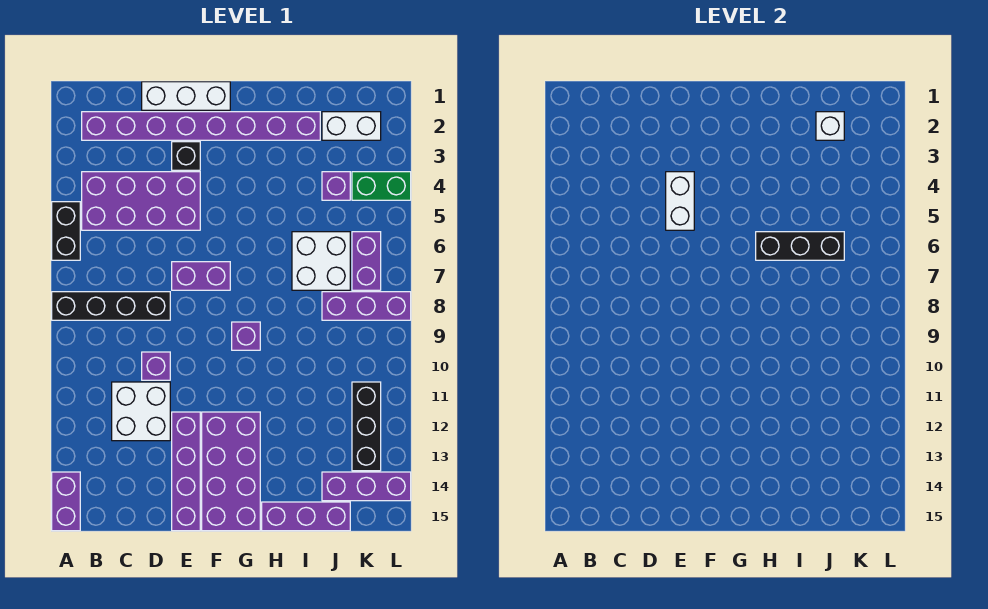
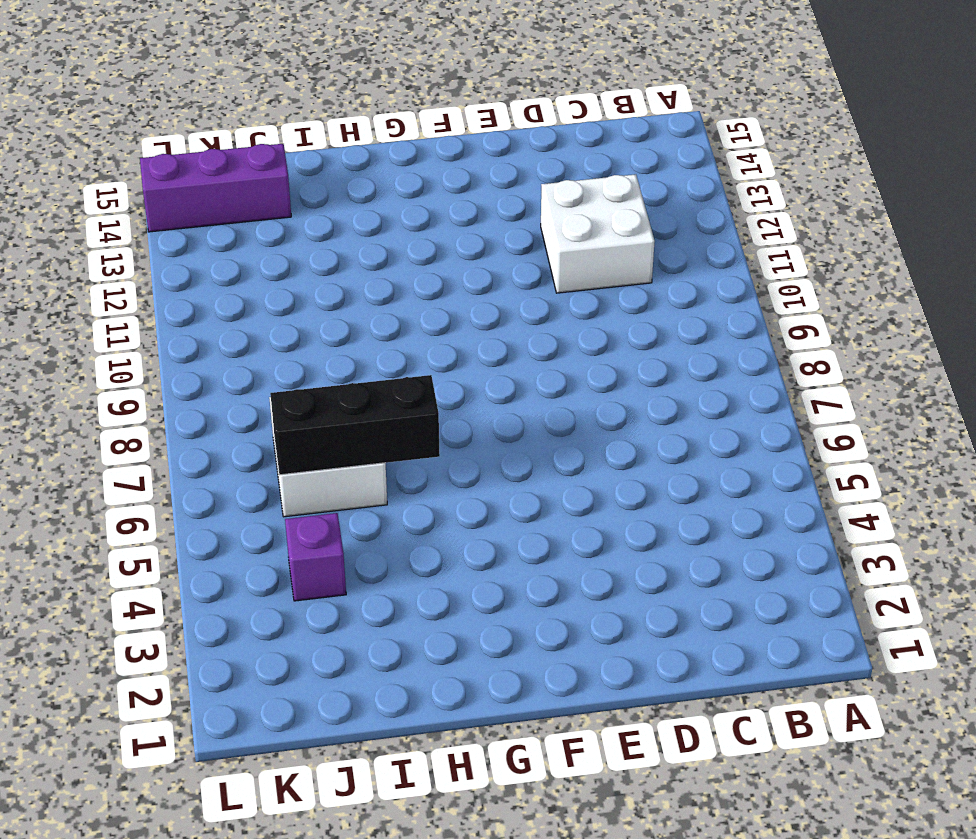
none -> black brick A5:A6 level 1
none -> black brick A8:D8 level 1
none -> purple brick A14:A15 level 1

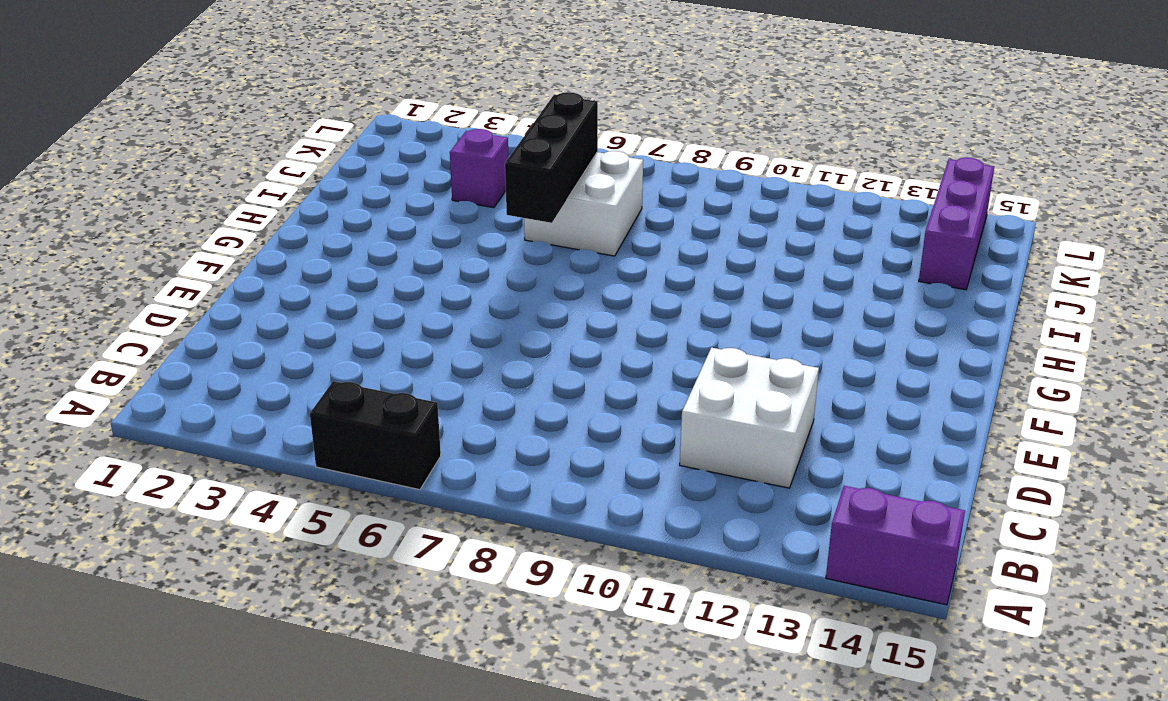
none -> black brick A8:D8 level 1
none -> purple brick B2:I2 level 1
none -> purple brick B4:E5 level 1

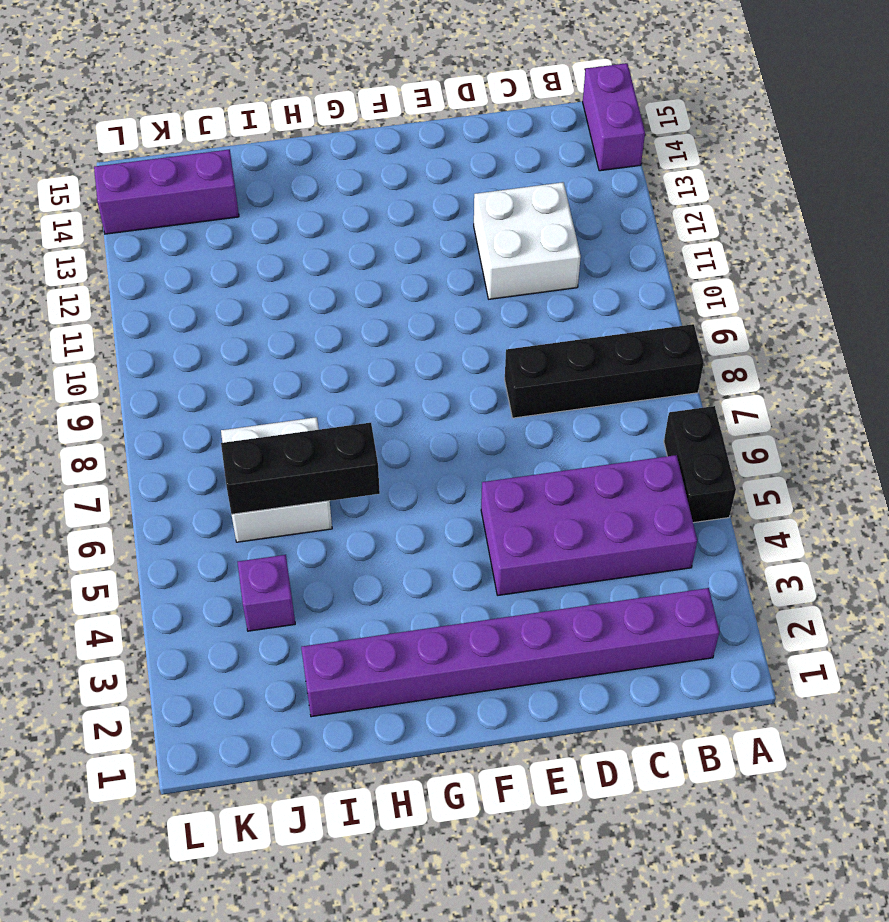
none -> white brick D1:F1 level 1
none -> purple brick D10 level 1
none -> black brick E3 level 1

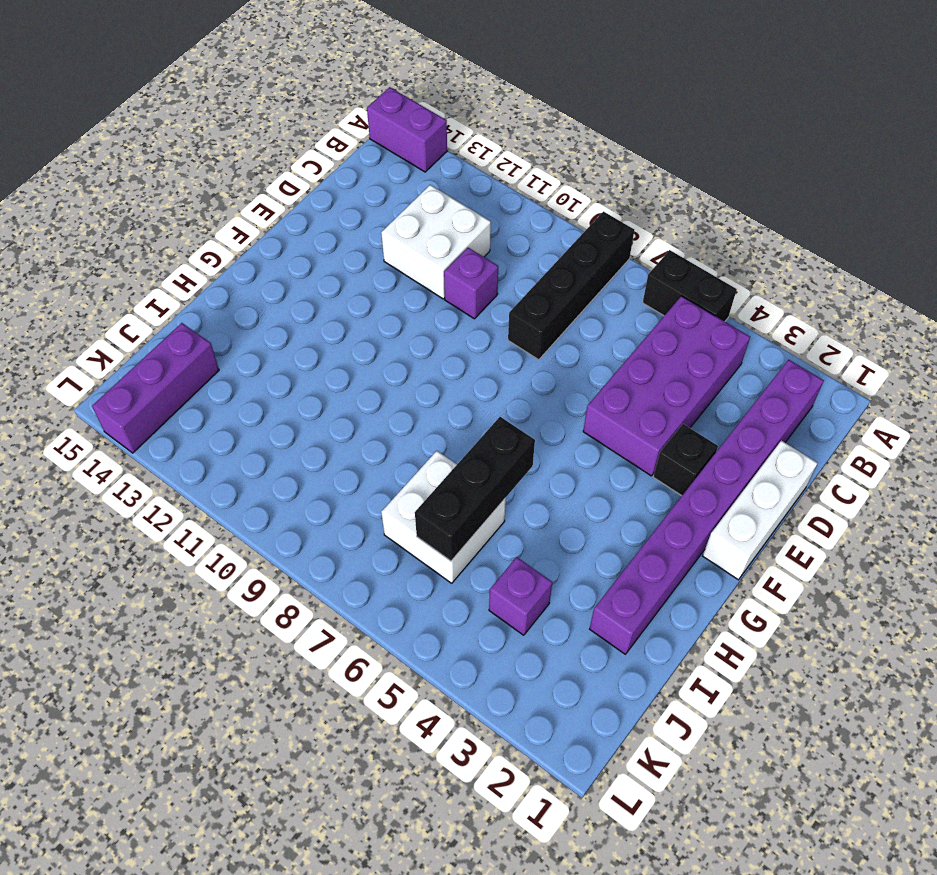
none -> purple brick E7:F7 level 1
none -> purple brick E12:E15 level 1
none -> purple brick F12:G15 level 1

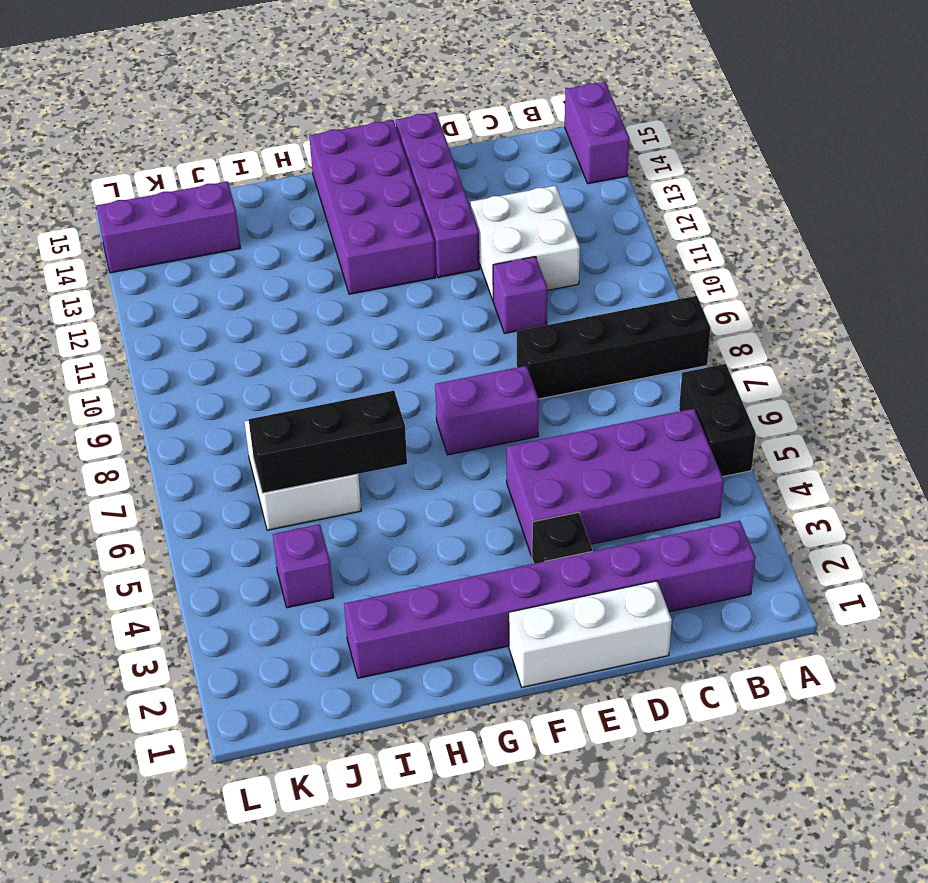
none -> purple brick G9 level 1
none -> purple brick H15:J15 level 1
none -> white brick J2:K2 level 1

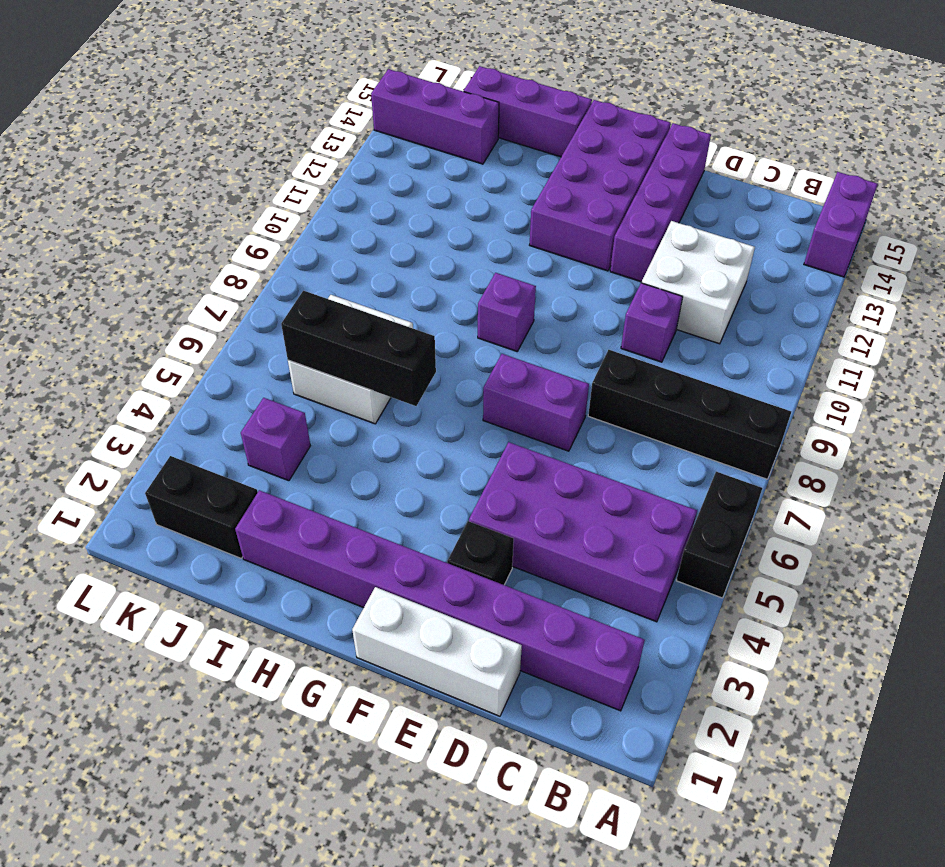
black brick J2:K2 level 1 -> white brick J2:K2 level 1
none -> purple brick J8:L8 level 1
none -> green brick K4:L4 level 1
none -> purple brick K6:K7 level 1

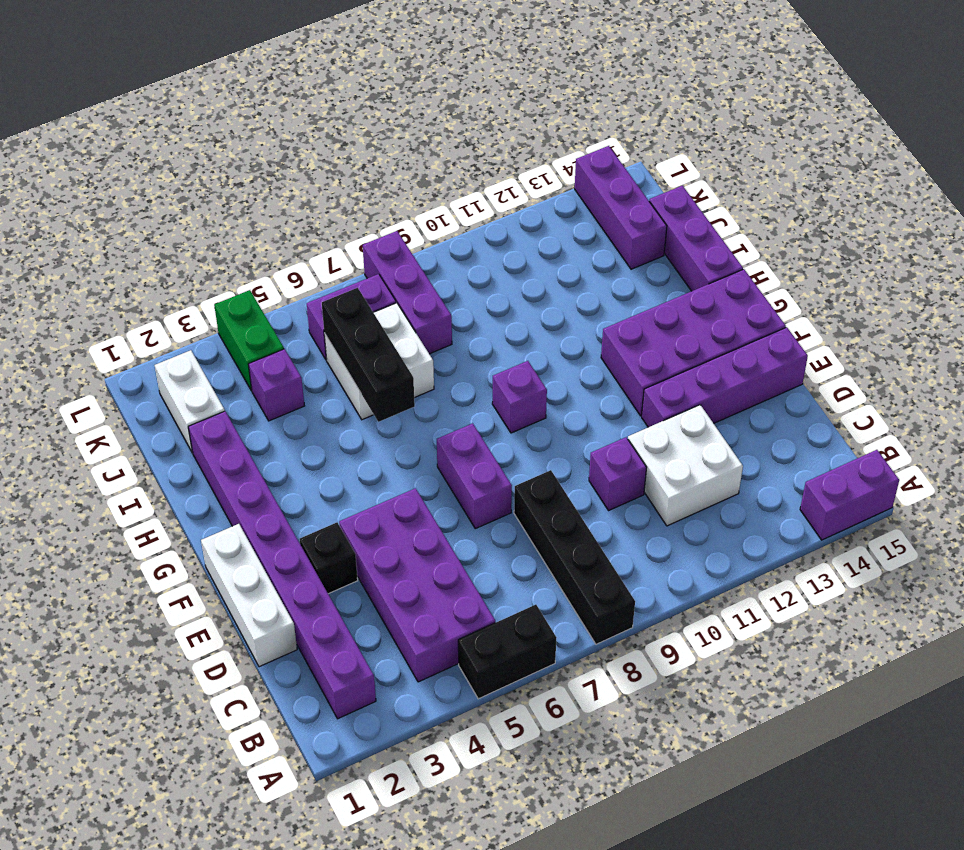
none -> black brick K11:K13 level 1
none -> white brick E4:E5 level 2
none -> white brick J2 level 2

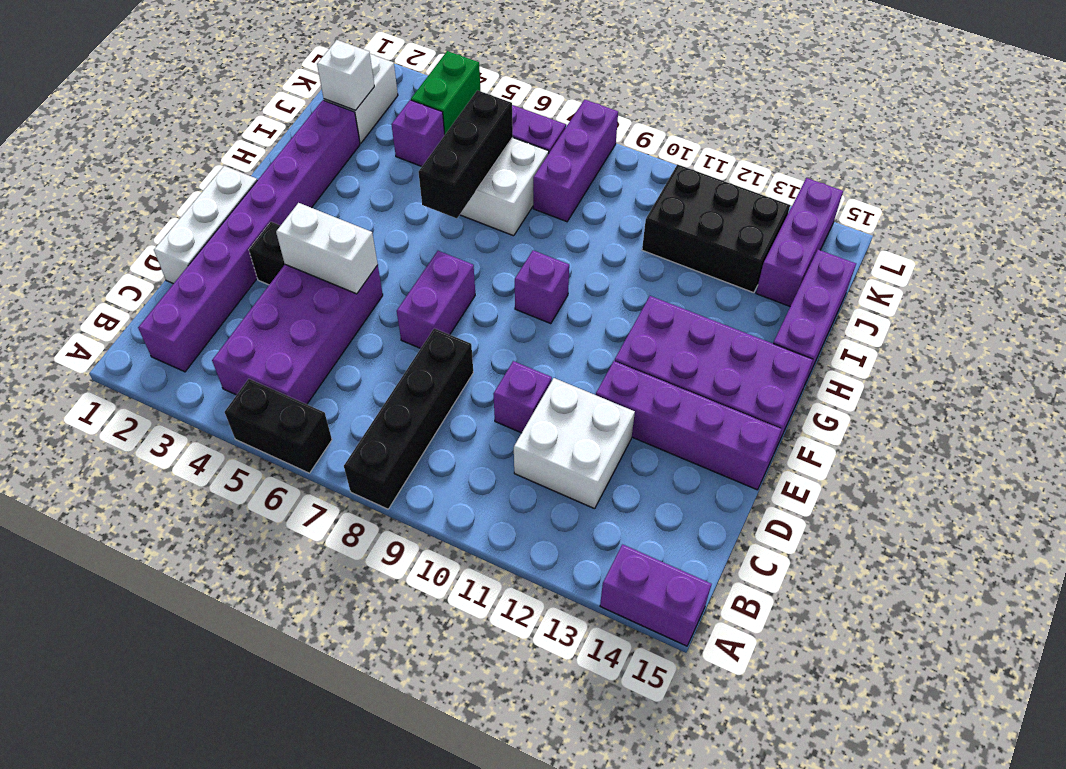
black brick J11:K13 level 1 -> black brick K11:K13 level 1

